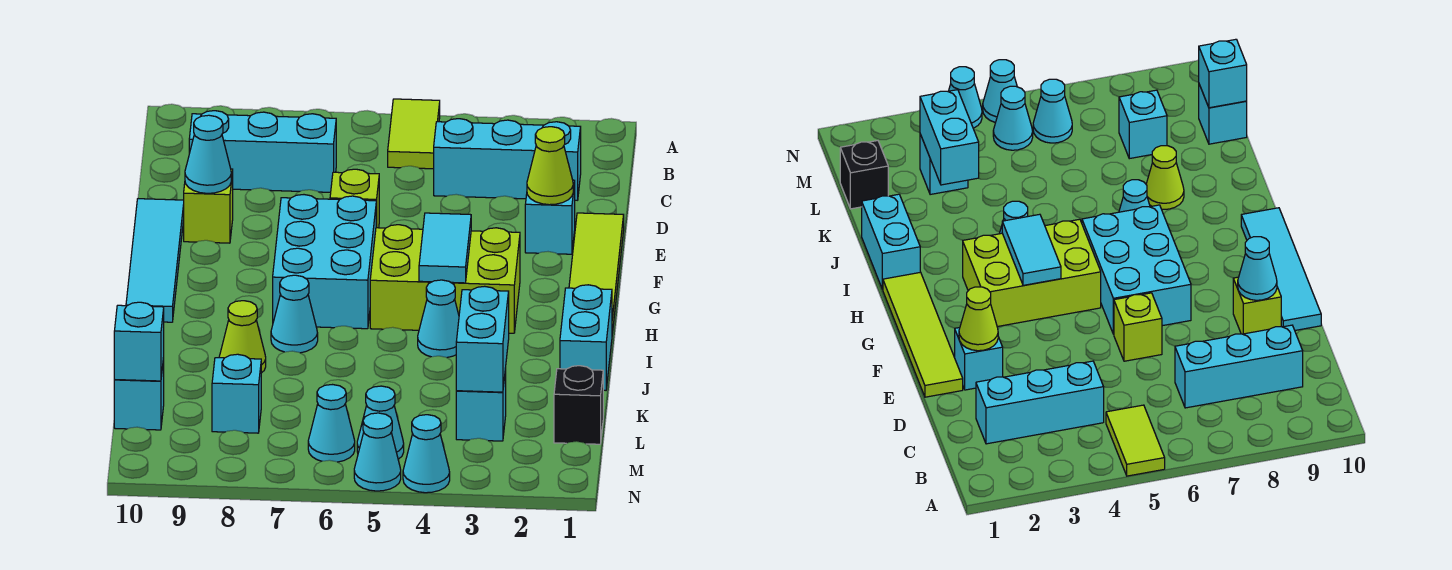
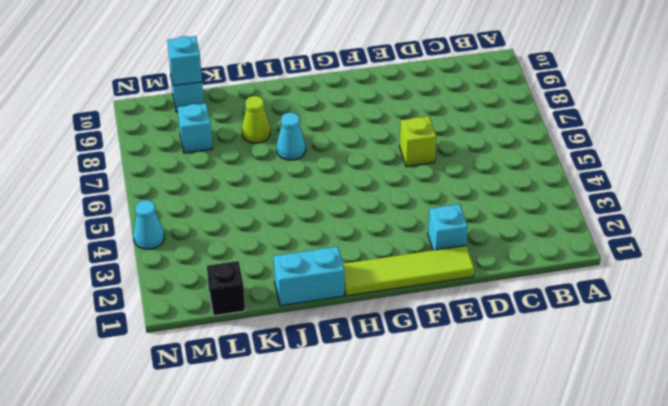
none -> lime tile A5:B5 level 1
none -> cyan brick C2:C4 level 1
none -> cyan brick C7:C9 level 1

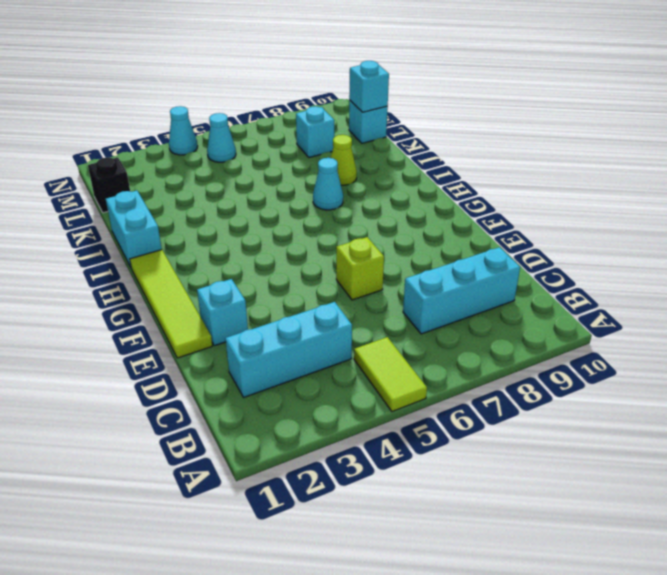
none -> lime brick E9 level 1
none -> cyan tile E10:H10 level 1
none -> cyan brick F6:H7 level 1

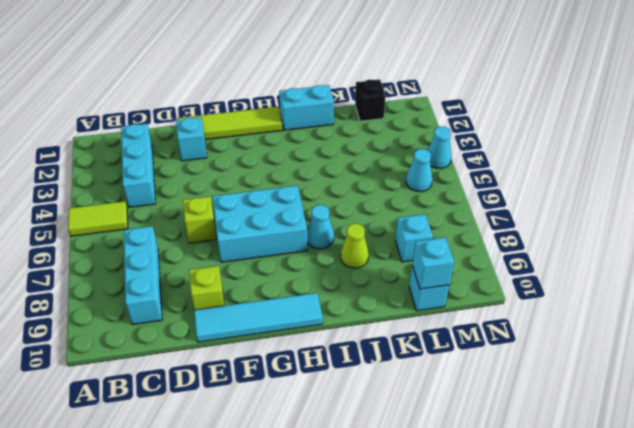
none -> lime brick G3:H5 level 1
none -> cyan cone I4 level 1
none -> cyan brick L3 level 1

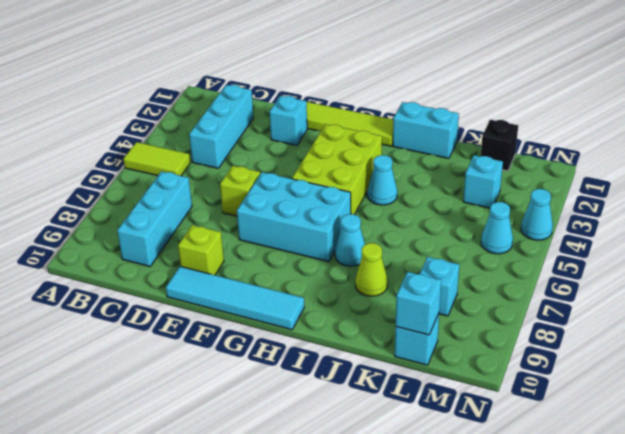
none -> cyan cone M6 level 1
none -> cyan cone N5 level 1
none -> lime cone E2 level 2

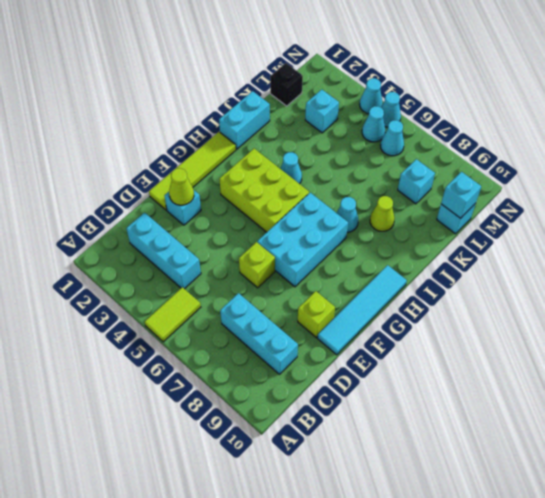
none -> cyan cone E9 level 2
none -> cyan tile G4:H4 level 2
none -> cyan brick K3:L3 level 2

